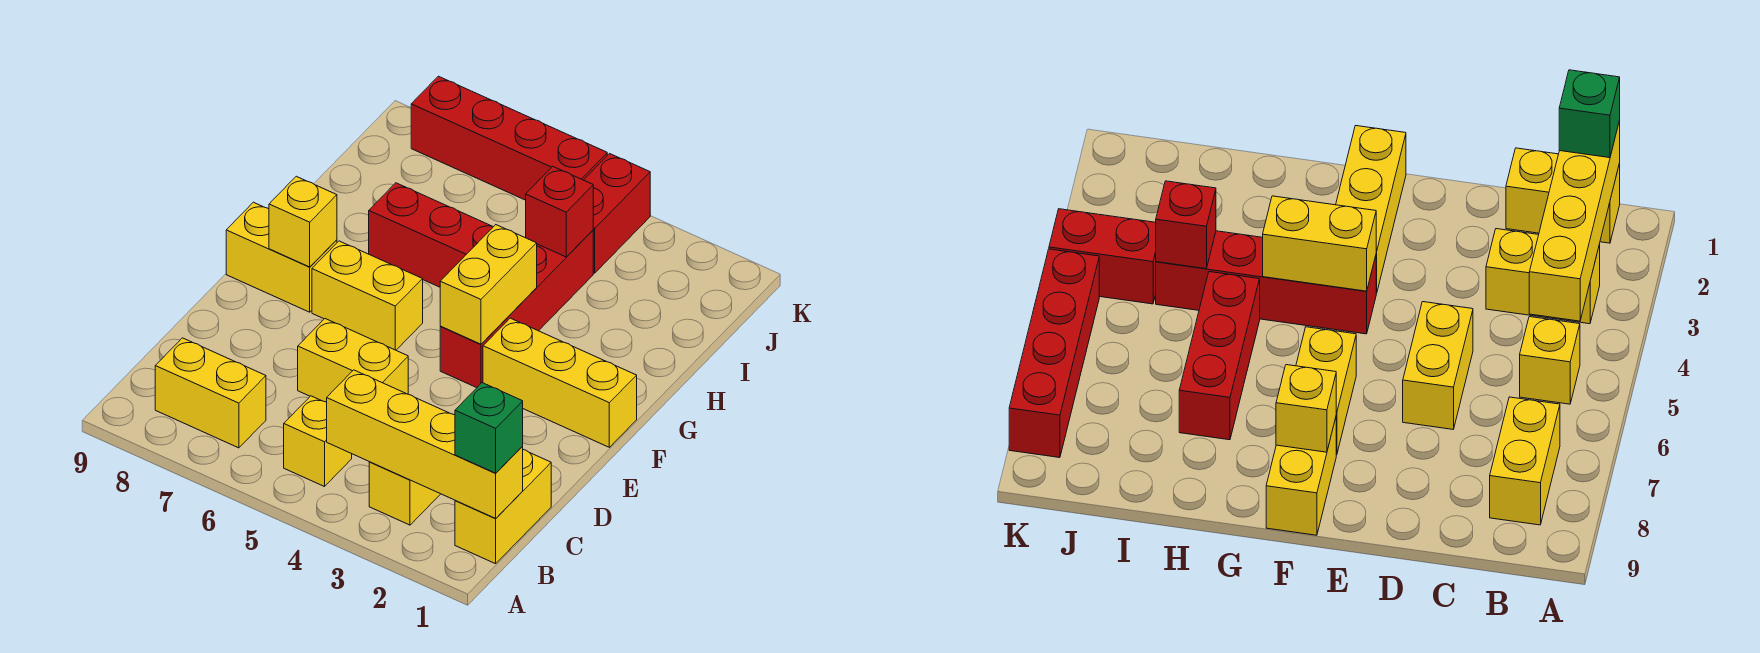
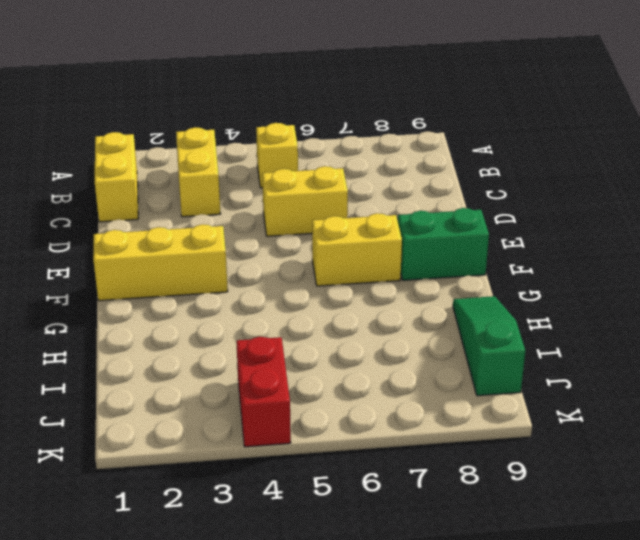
green brick F8:F9 level 1 -> yellow brick F8:F9 level 1
green slope H9:J9 level 1 top J -> none
none -> yellow brick B7:B8 level 1
none -> red brick F4:I4 level 1
none -> red brick H5:H7 level 1

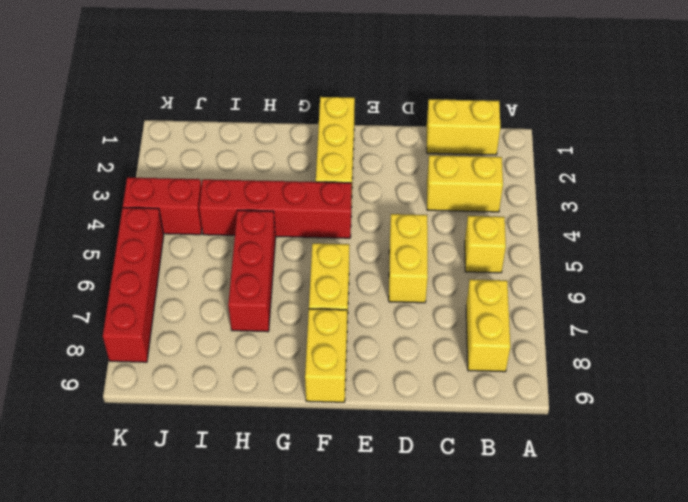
none -> yellow brick B1:B4 level 2
none -> yellow brick F4:G4 level 2
none -> yellow brick F8 level 2

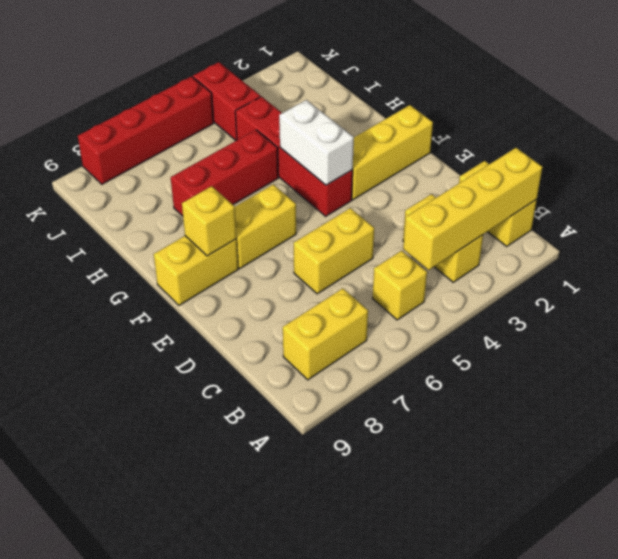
white brick F4:G4 level 2 -> yellow brick F4:G4 level 2
none -> red brick I4 level 2
none -> green brick B1 level 3

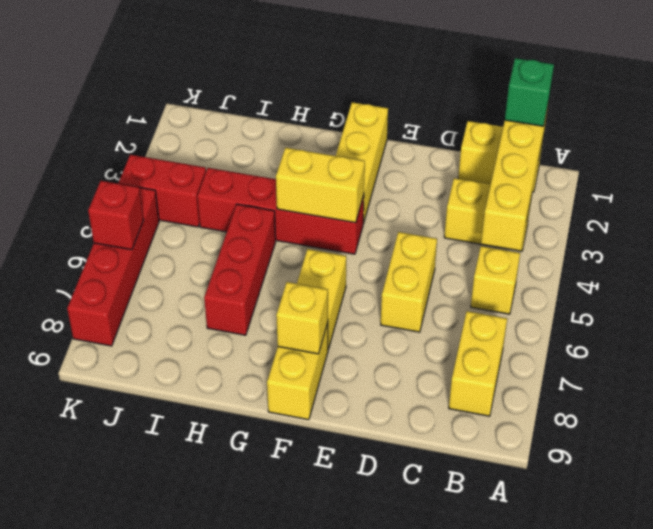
red brick K6 level 2 -> red brick I4 level 2

